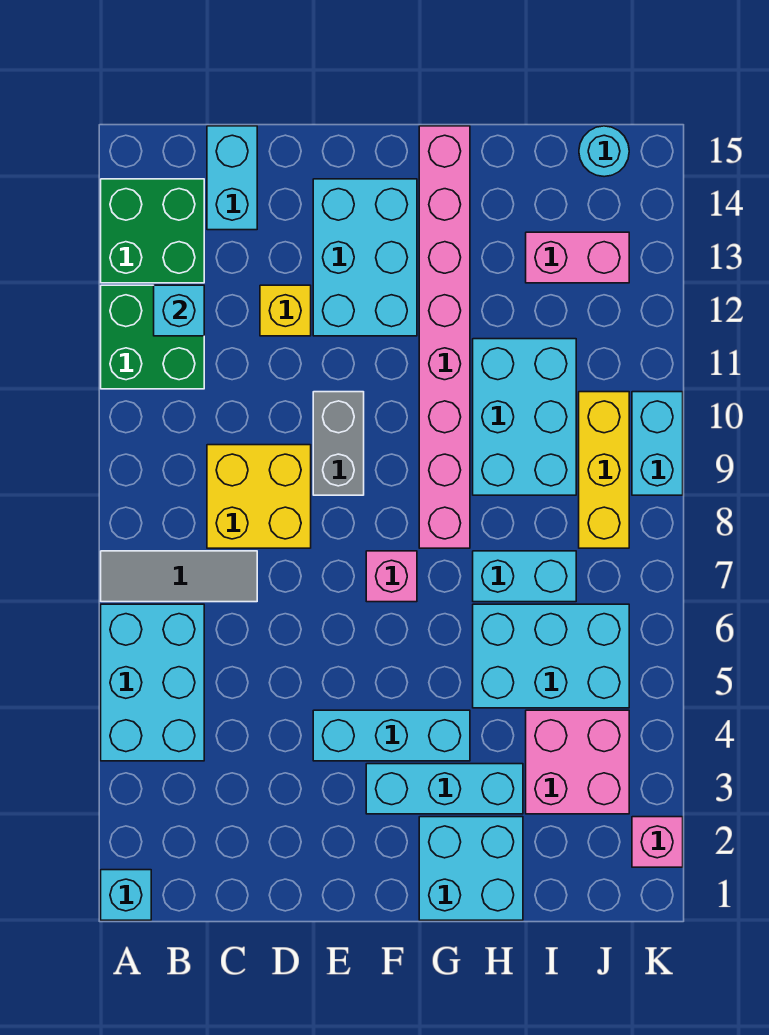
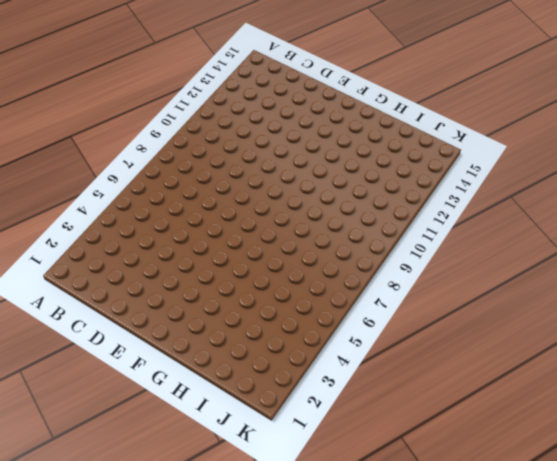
none -> cyan brick A1 level 1
none -> cyan brick A4:B6 level 1
none -> grey tile A7:C7 level 1

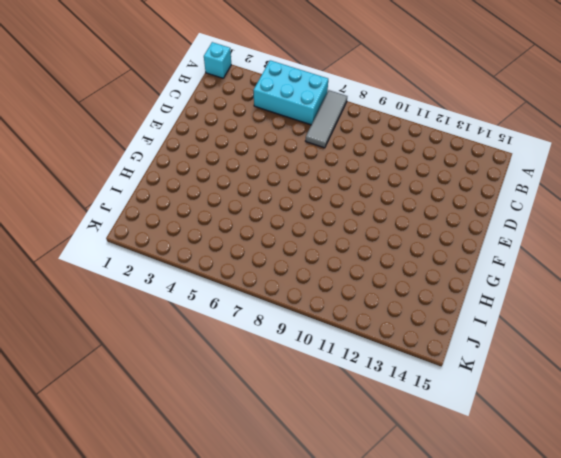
none -> green brick A11:B12 level 1
none -> green brick A13:B14 level 1
none -> yellow brick C8:D9 level 1

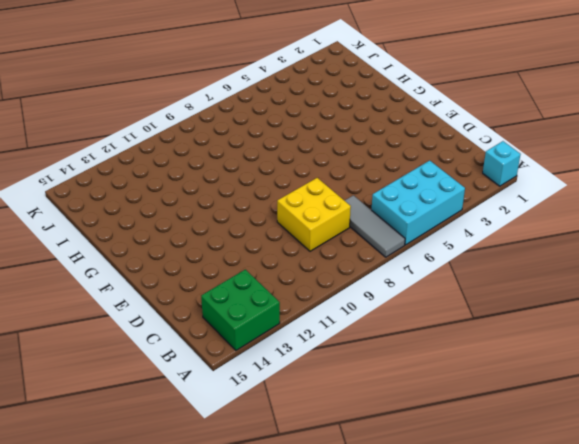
none -> green brick A11:B12 level 1
none -> cyan brick C14:C15 level 1
none -> yellow brick D12 level 1

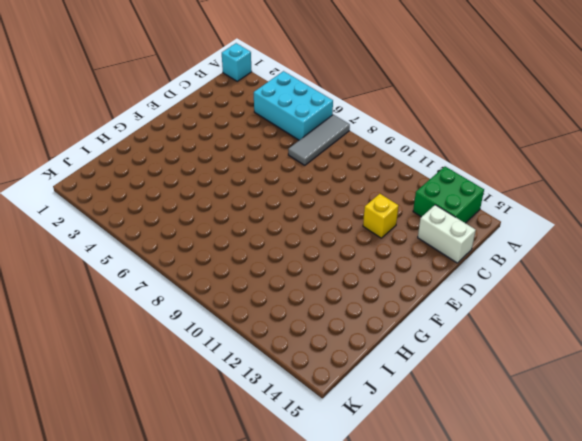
white brick C14:C15 level 1 -> cyan brick C14:C15 level 1
none -> green brick A11:B12 level 1
none -> yellow brick C8:D9 level 1
none -> cyan brick E4:G4 level 1

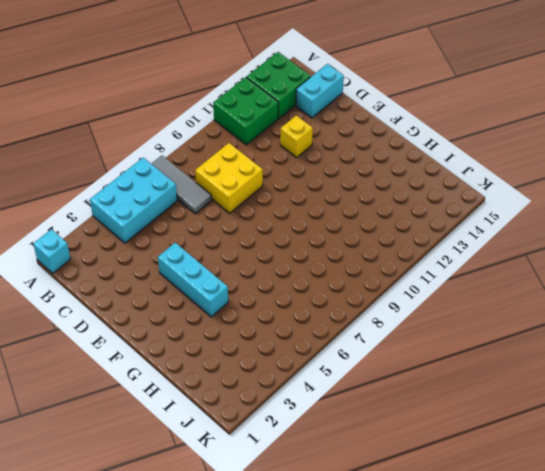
none -> grey brick E9:E10 level 1
none -> cyan brick E12:F14 level 1
none -> cyan brick F3:H3 level 1

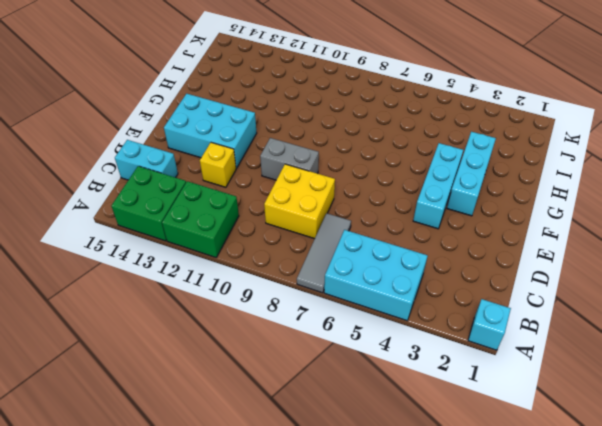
none -> pink brick F7 level 1
none -> cyan brick G1:H2 level 1
none -> pink brick G8:G15 level 1

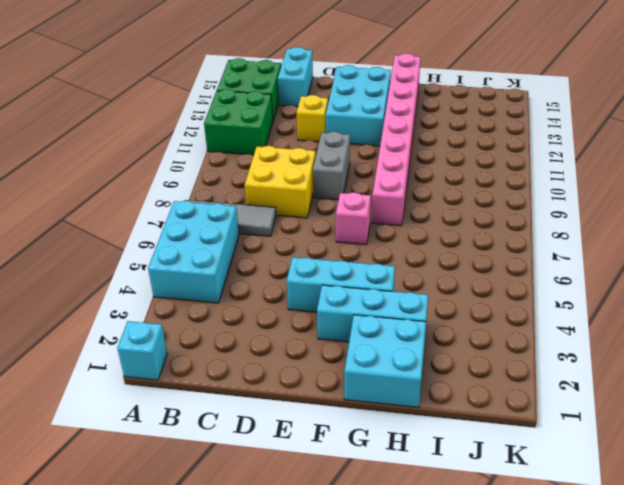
none -> cyan brick H5:J6 level 1
none -> cyan brick H7:I7 level 1
none -> cyan brick H9:I11 level 1

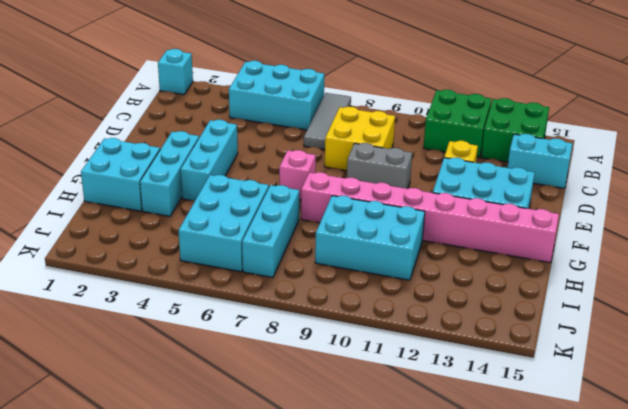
cyan brick H7:J7 level 1 -> cyan brick H7:I7 level 1
none -> pink brick I3:J4 level 1
none -> pink brick I13:J13 level 1
none -> yellow brick J8:J10 level 1

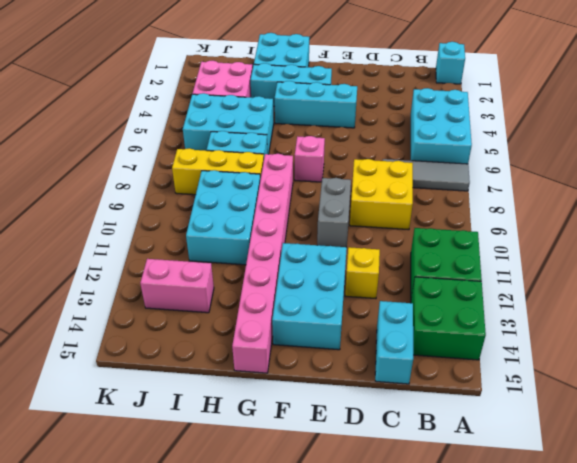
yellow brick H8:J8 level 1 -> yellow brick J8:J10 level 1
none -> cyan round brick J15 level 1
none -> pink brick K2 level 1
none -> cyan brick K9:K10 level 1

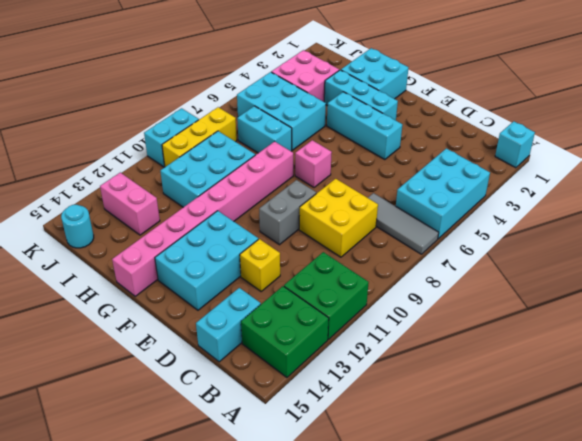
none -> pink brick K2 level 1
none -> cyan brick B12 level 2

